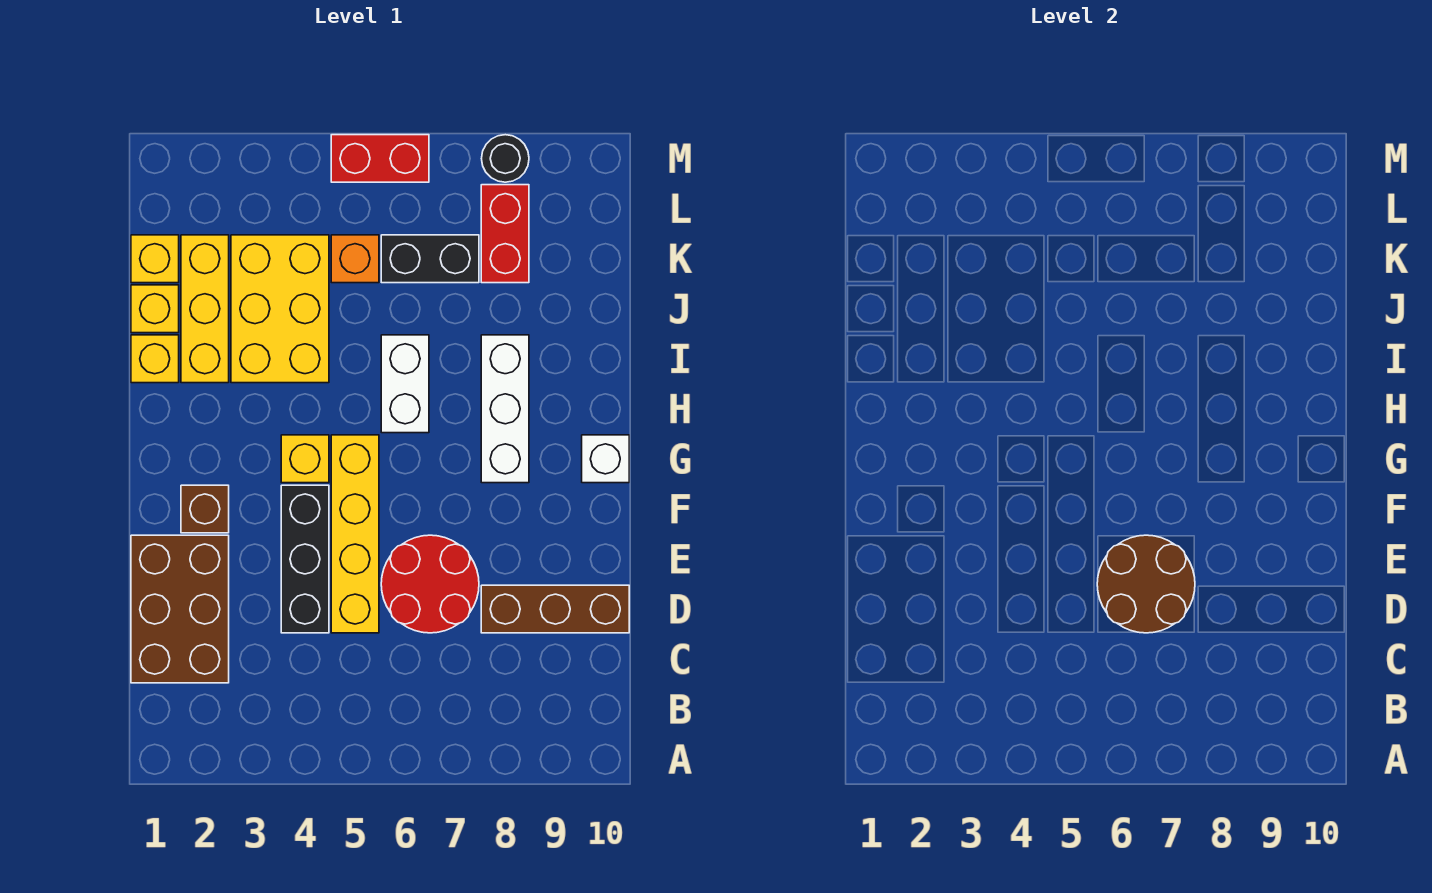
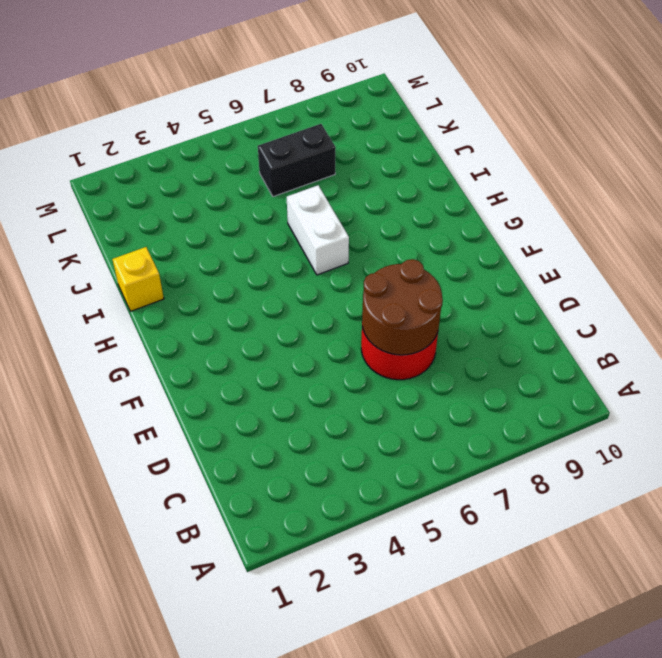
none -> brown brick C1:E2 level 1
none -> black brick D4:F4 level 1
none -> yellow brick D5:G5 level 1

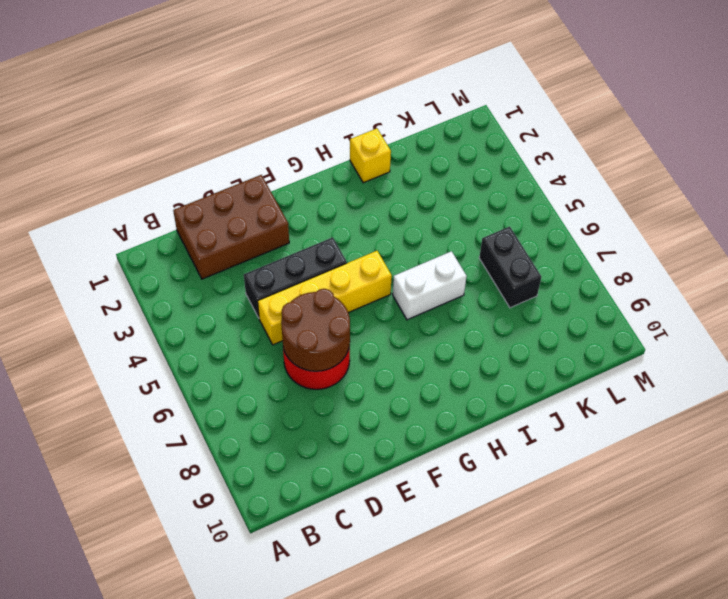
none -> brown brick D8:D10 level 1
none -> brown brick F2 level 1
none -> yellow brick G4 level 1

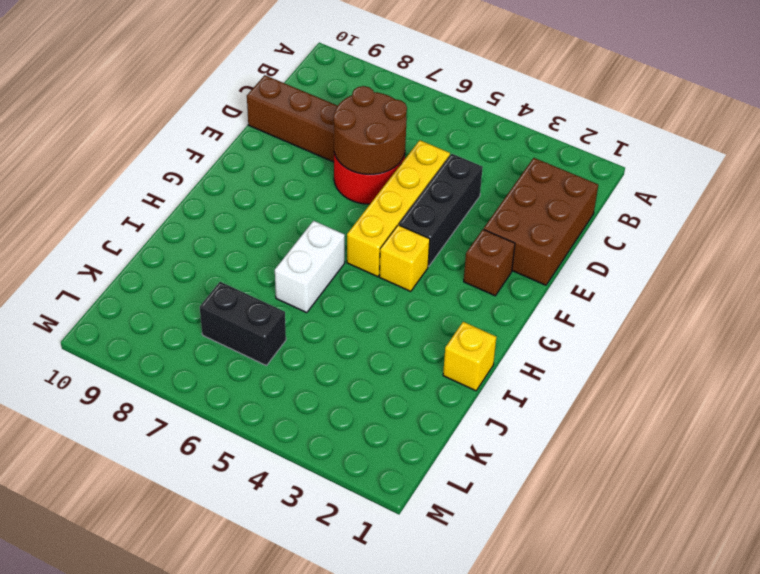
none -> white brick G8:I8 level 1
none -> white brick G10 level 1
none -> yellow brick I2:K2 level 1

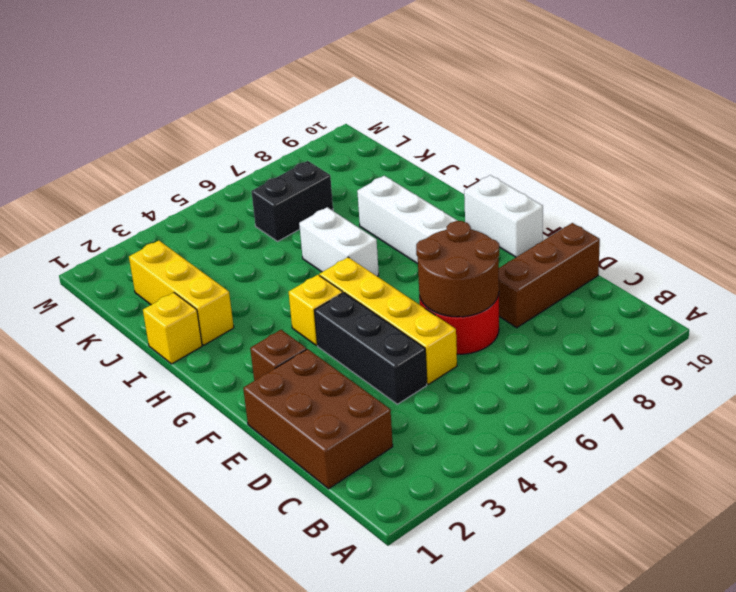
white brick F10:G10 level 1 -> white brick G10 level 1
none -> yellow brick I3:K4 level 1
none -> yellow brick J1 level 1
none -> yellow brick K1 level 1

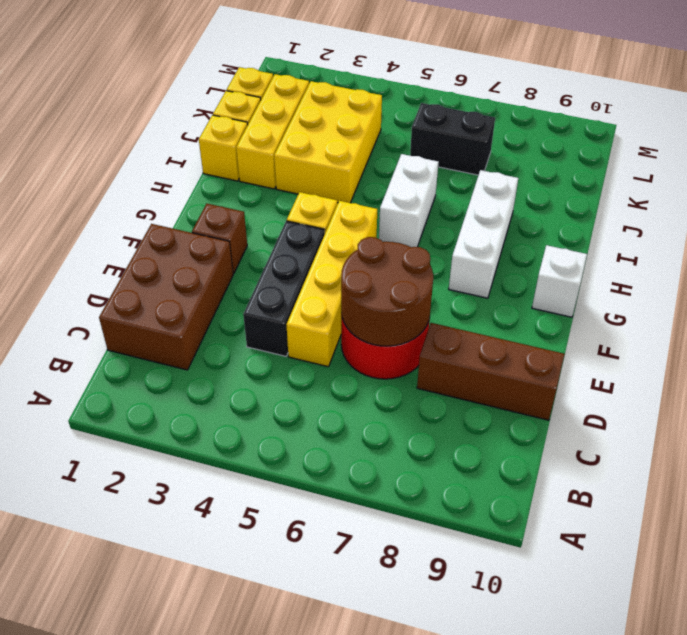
none -> orange brick K5 level 1
none -> red brick K8:L8 level 1
none -> red brick M5:M6 level 1

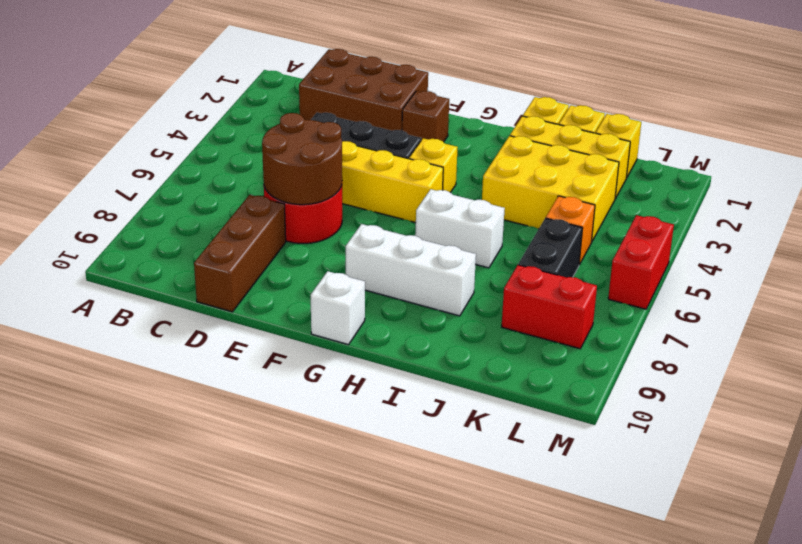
none -> black round brick M8 level 1

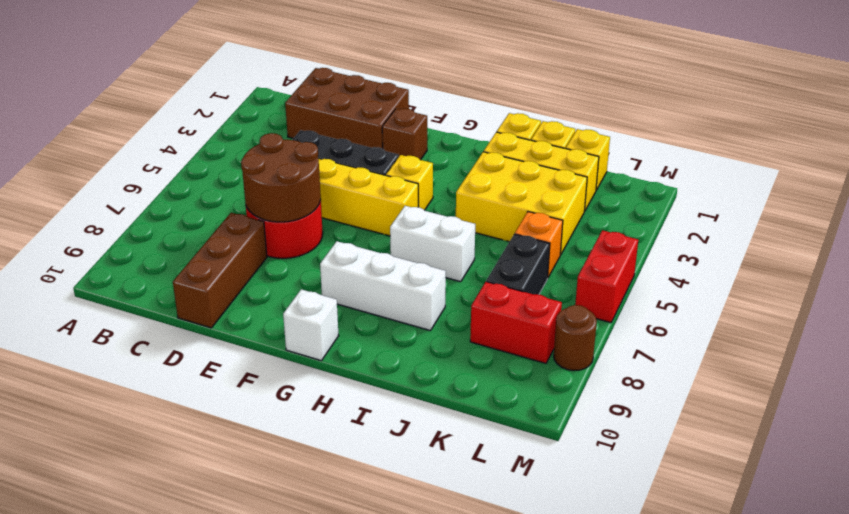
brown round brick M8 level 1 -> black round brick M8 level 1

